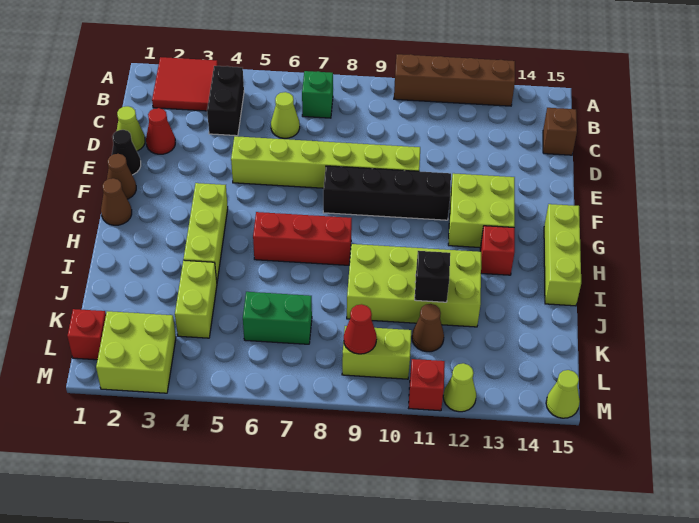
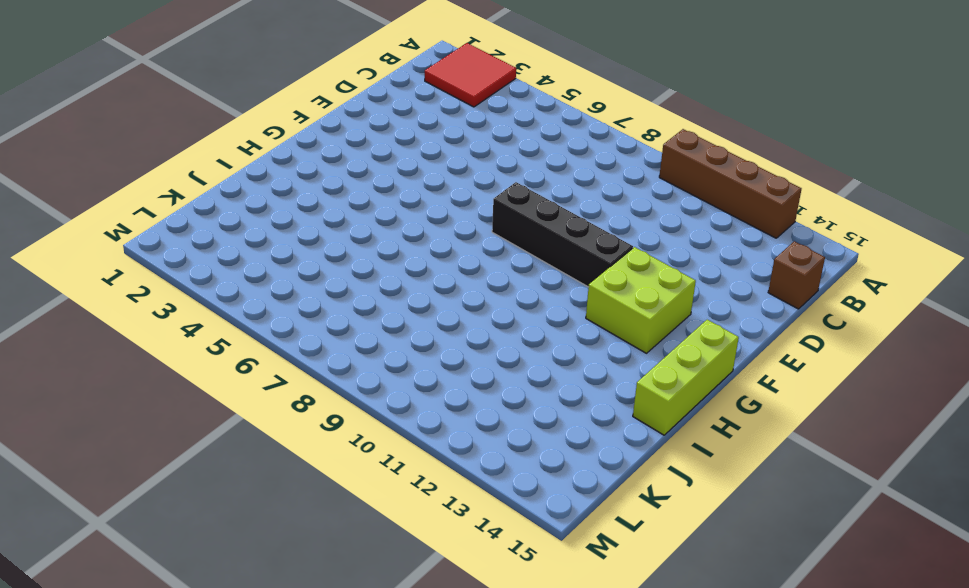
none -> black brick B4:C4 level 1
none -> green brick B7 level 1
none -> lime cone C6 level 1
none -> lime cone D1 level 1

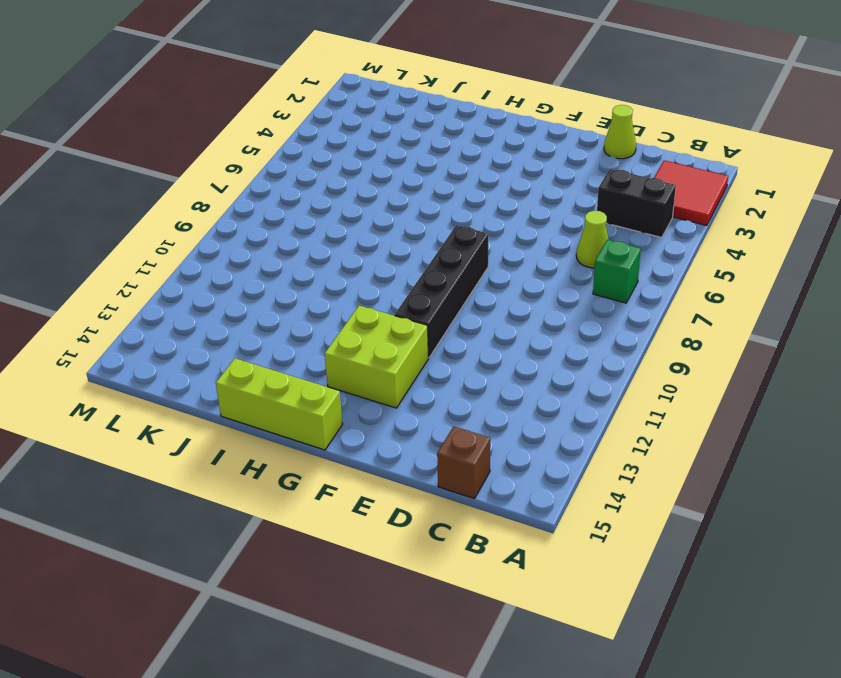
none -> brown brick A10:A13 level 1
none -> red cone D2 level 1
none -> black cone E1 level 1
none -> lime brick E5:E10 level 1

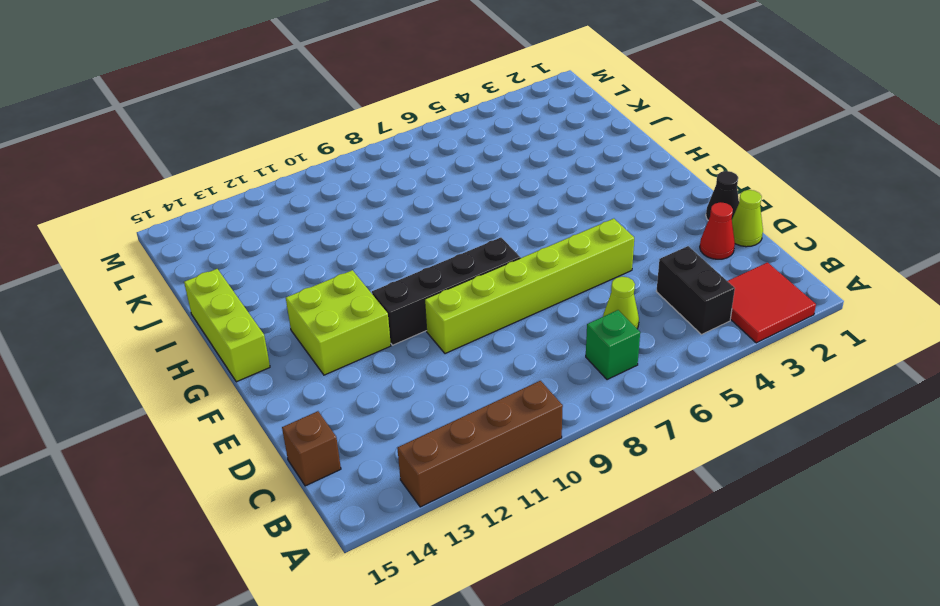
none -> brown cone F1 level 1
none -> brown cone G1 level 1
none -> lime brick G4:I4 level 1
none -> red brick H6:H8 level 1

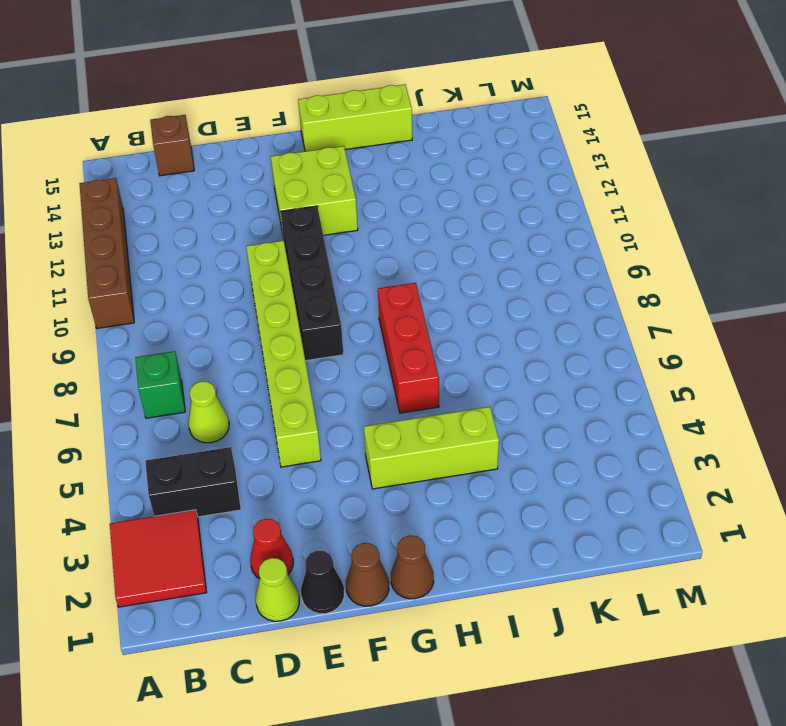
none -> red brick H13 level 1
none -> lime brick I9:J12 level 1
none -> lime brick J4:K4 level 1
none -> green brick K6:K7 level 1

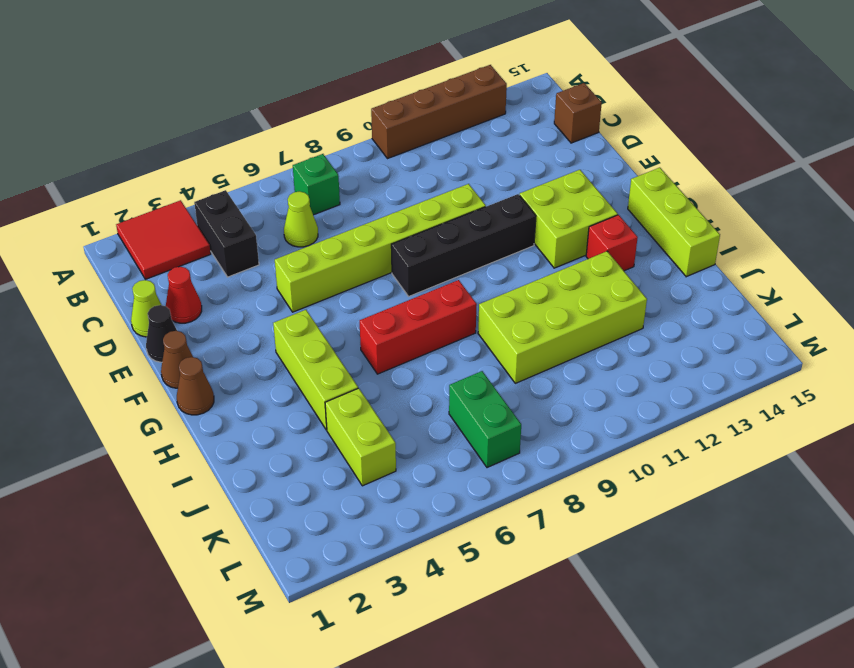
green brick K7:L7 level 1 -> green brick K6:K7 level 1
none -> brown cone K11 level 1
none -> red brick L1 level 1
none -> lime brick L2:M3 level 1
none -> lime brick L9:L10 level 1

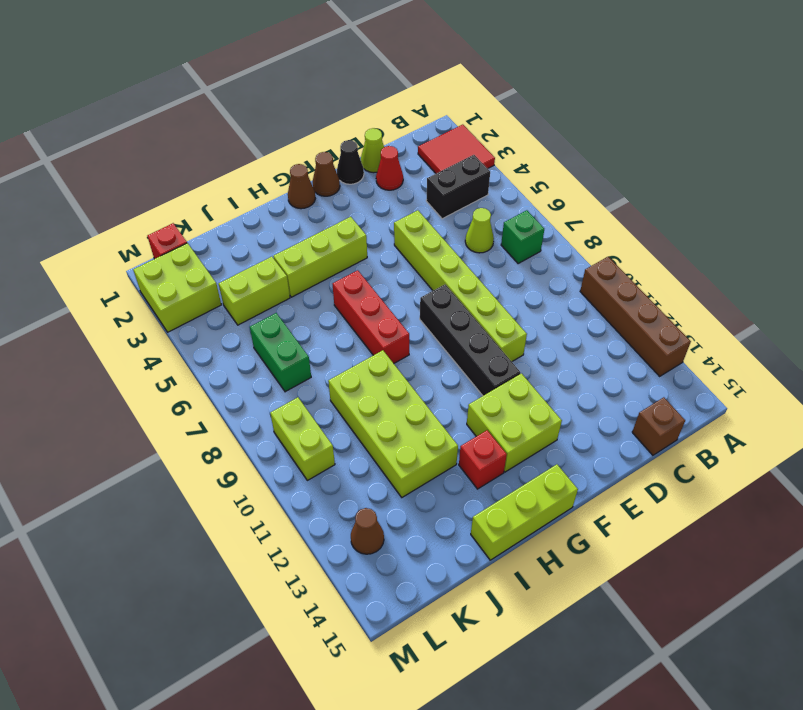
brown cone L13 level 1 -> brown cone K11 level 1
none -> red brick M11 level 1
none -> lime cone M12 level 1
none -> lime cone M15 level 1
none -> black brick J11 level 2

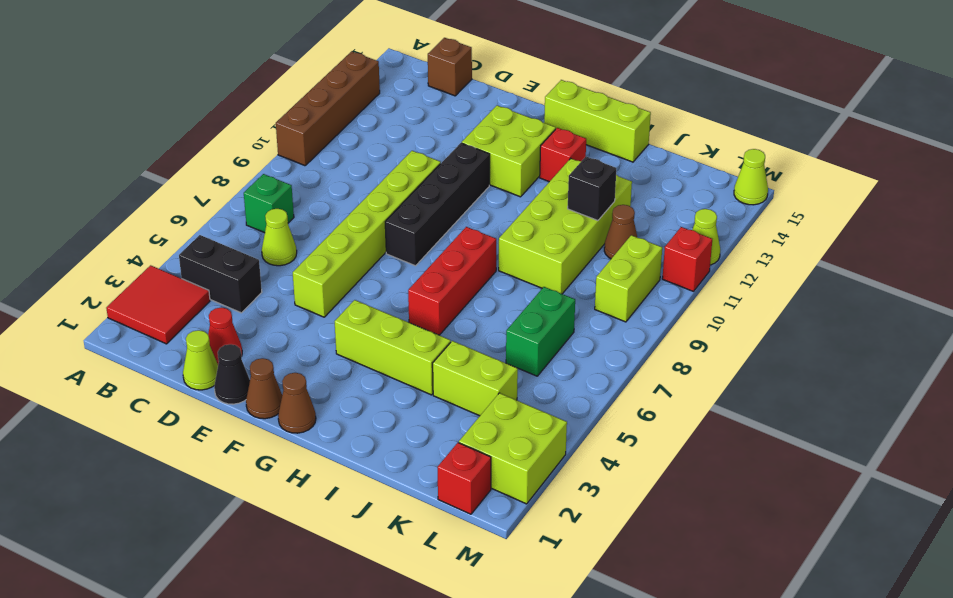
none -> red cone L9 level 2

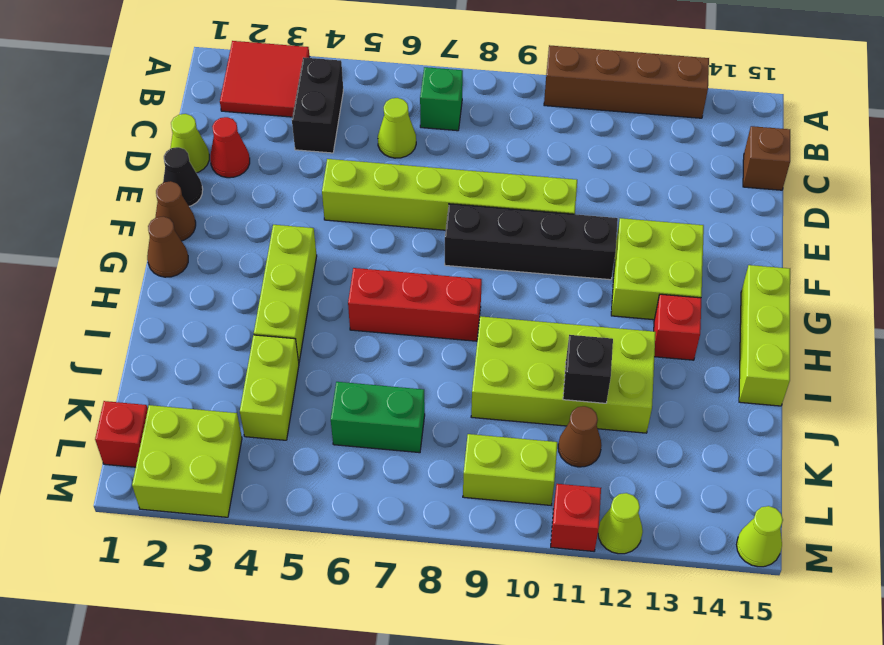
none -> red cone L9 level 2

